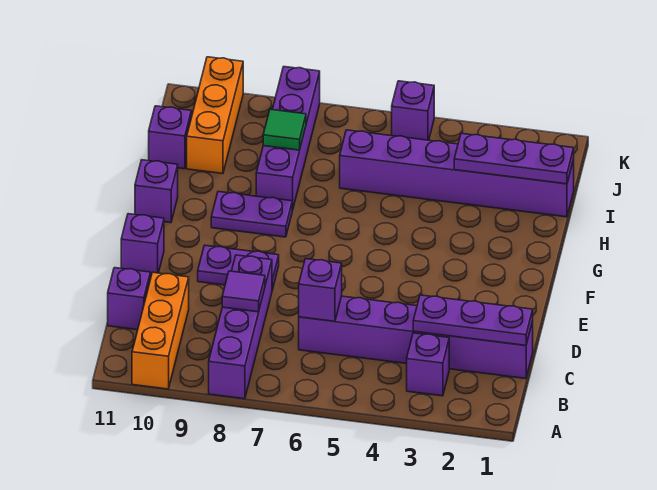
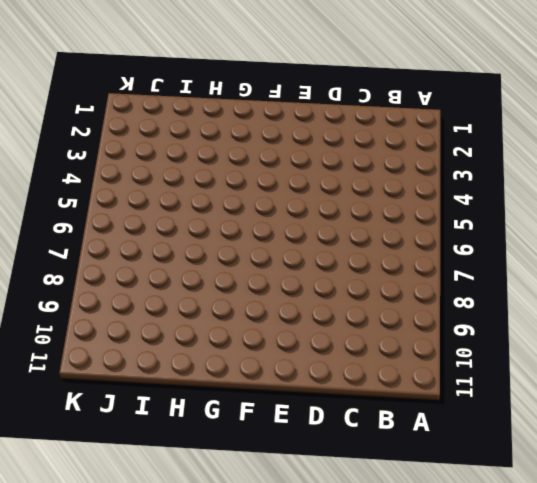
none -> purple brick A8:D8 level 1
none -> orange brick A10:C10 level 1
none -> purple brick B3 level 1

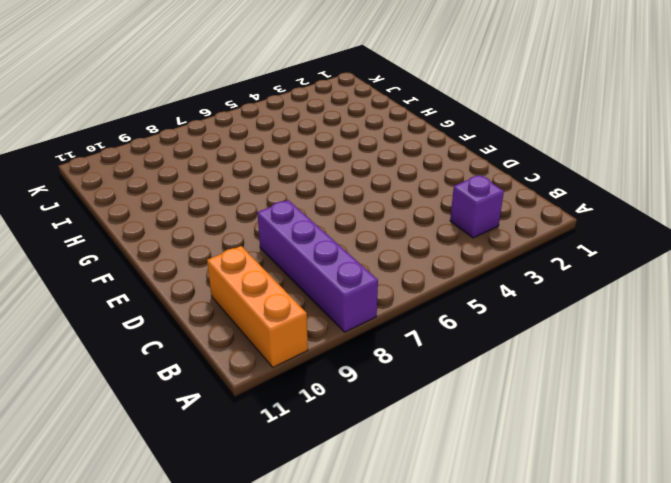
none -> purple brick C1:C6 level 1
none -> purple brick C11 level 1
none -> purple plate E8:E9 level 1

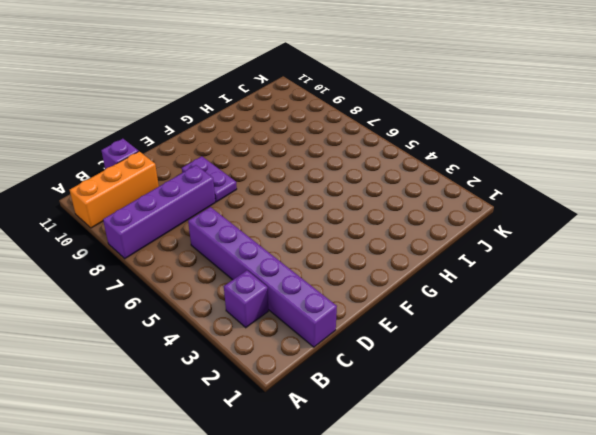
none -> purple brick E11 level 1
none -> purple plate G8:G9 level 1
none -> purple brick G11 level 1

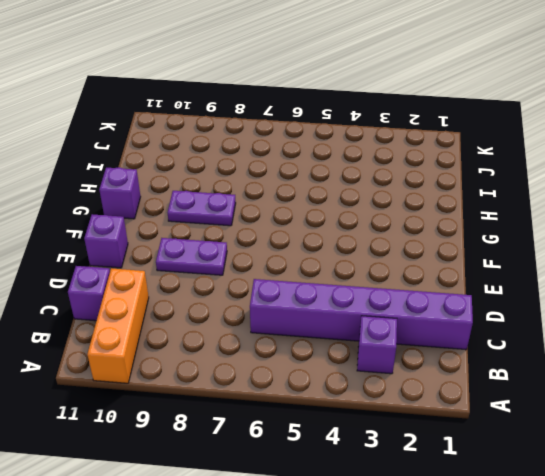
none -> purple brick A8:D8 level 1
none -> purple brick H8:K8 level 1
none -> purple brick I1:I6 level 1

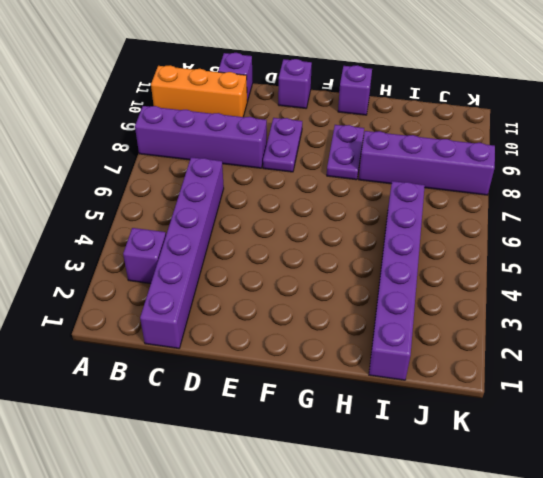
none -> orange brick I10:K10 level 1
none -> purple brick I11 level 1
none -> purple brick K5 level 1

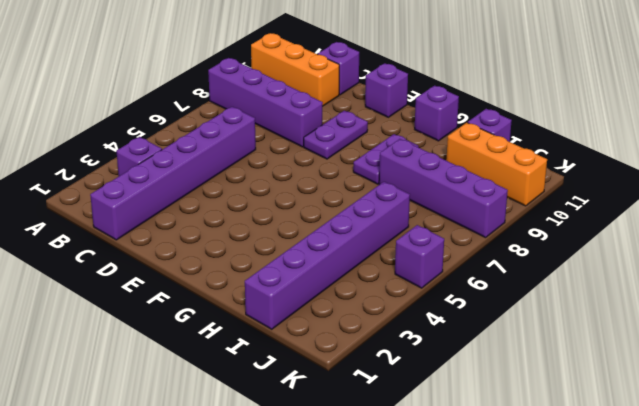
none -> purple plate C1:C3 level 2
none -> purple brick C6 level 2
none -> purple tile C8 level 2

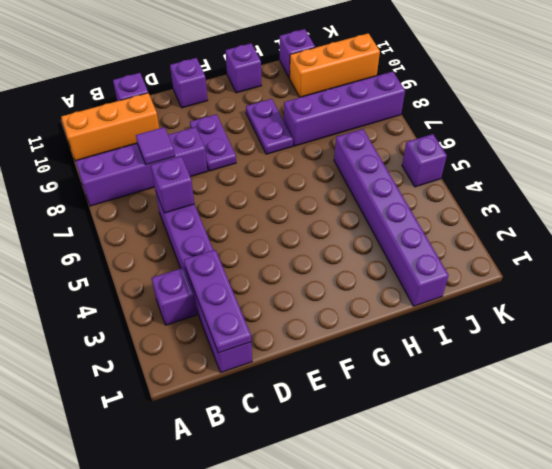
none -> purple plate I1:I3 level 2
none -> green tile I8 level 2

